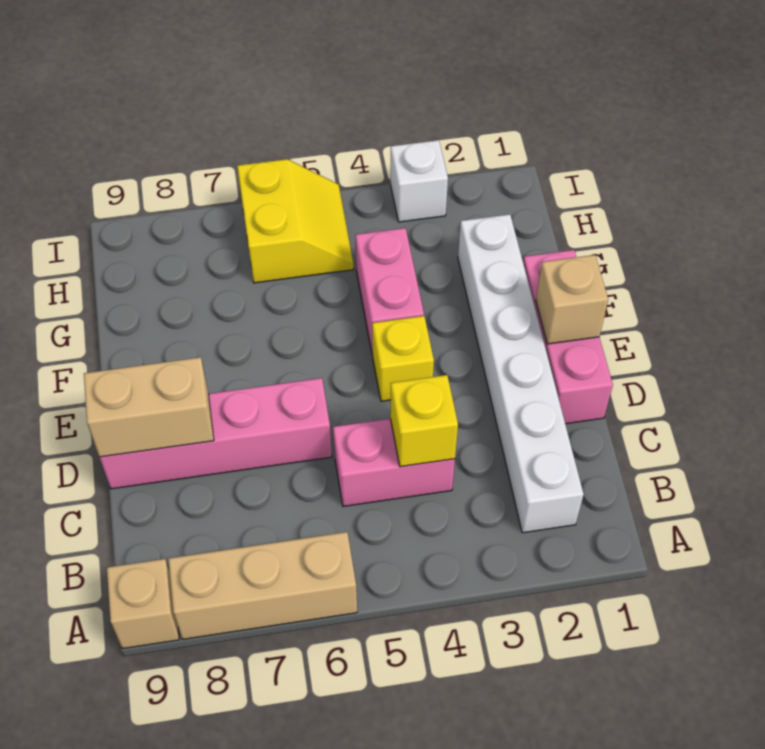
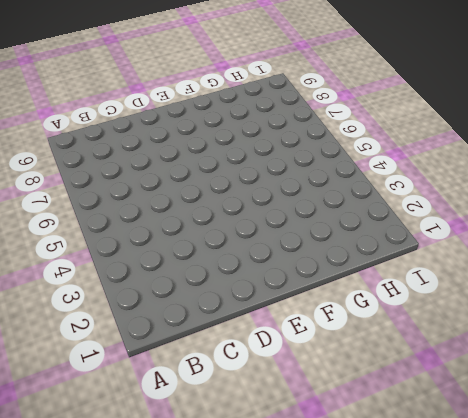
none -> tan brick A6:A8 level 1
none -> tan brick A9 level 1
none -> white brick B2:G2 level 1

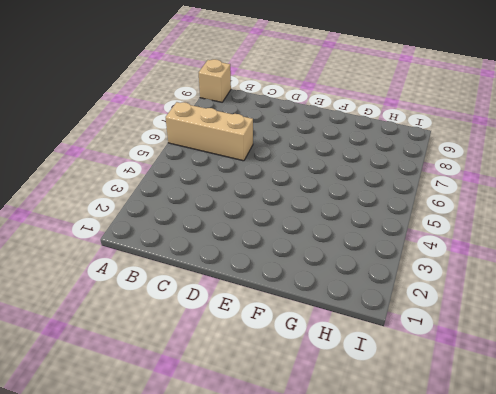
tan brick A6:C6 level 1 -> tan brick A6:A8 level 1
none -> white brick B2:G2 level 1
none -> pink brick C4:C5 level 1
none -> pink brick D1:F1 level 1

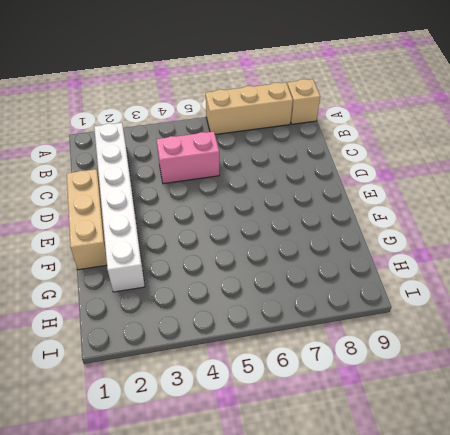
tan brick D1:F1 level 1 -> pink brick D1:F1 level 1
none -> pink brick D6:D9 level 1
none -> yellow brick E4 level 1
none -> pink brick F4:G4 level 1

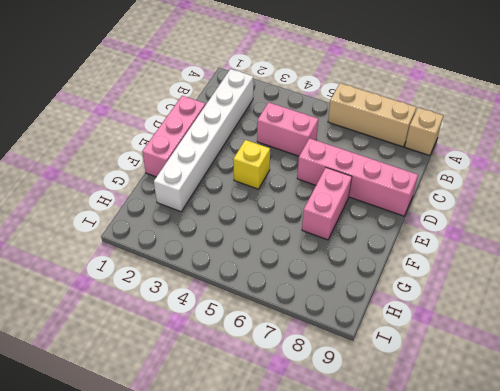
pink brick E7:F7 level 1 -> pink brick F4:G4 level 1
none -> yellow slope H5:I6 level 1 top 6
none -> white brick I3 level 1
none -> yellow brick C4 level 2

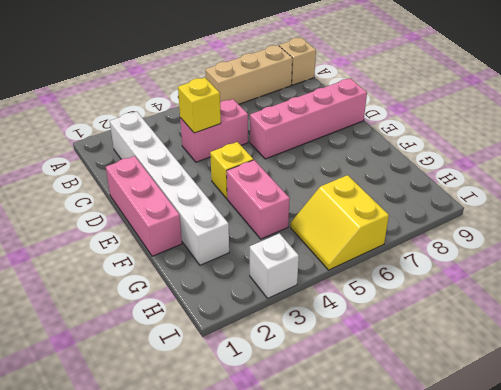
none -> tan brick D8:D9 level 2
none -> tan brick E1 level 2

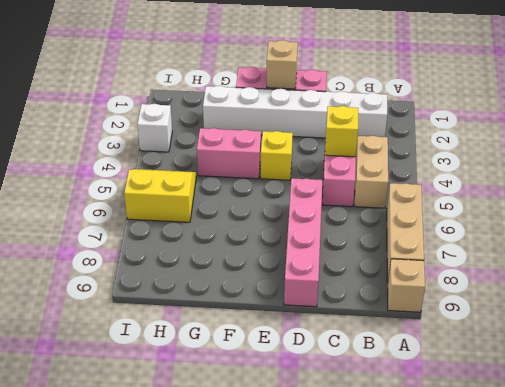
tan brick B4:B5 level 1 -> tan brick D8:D9 level 2

